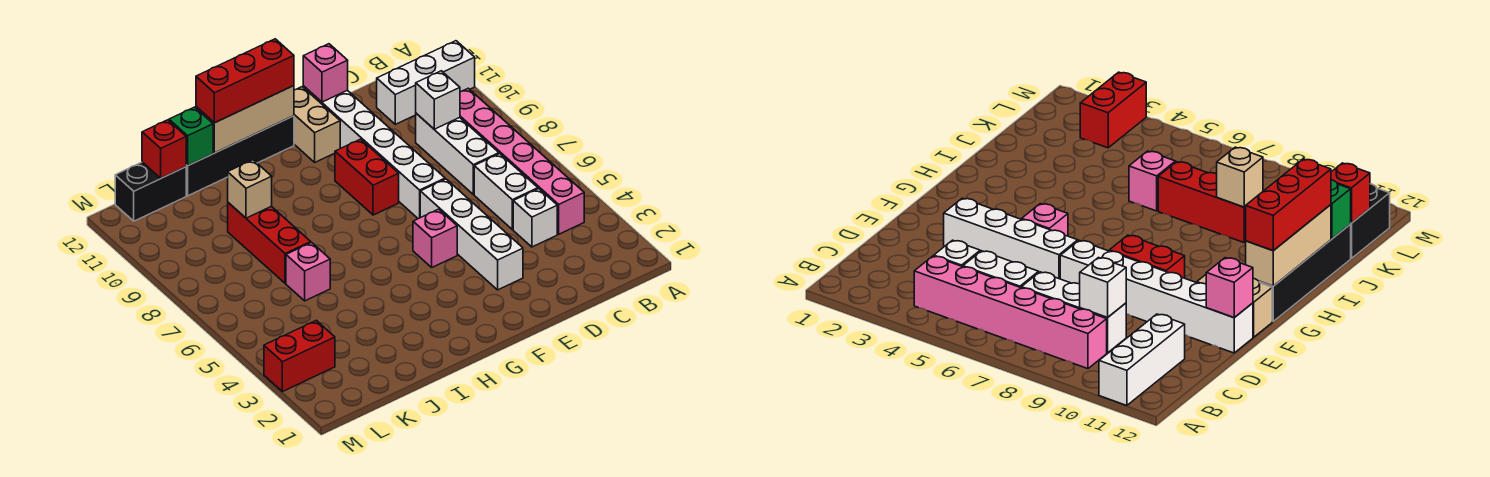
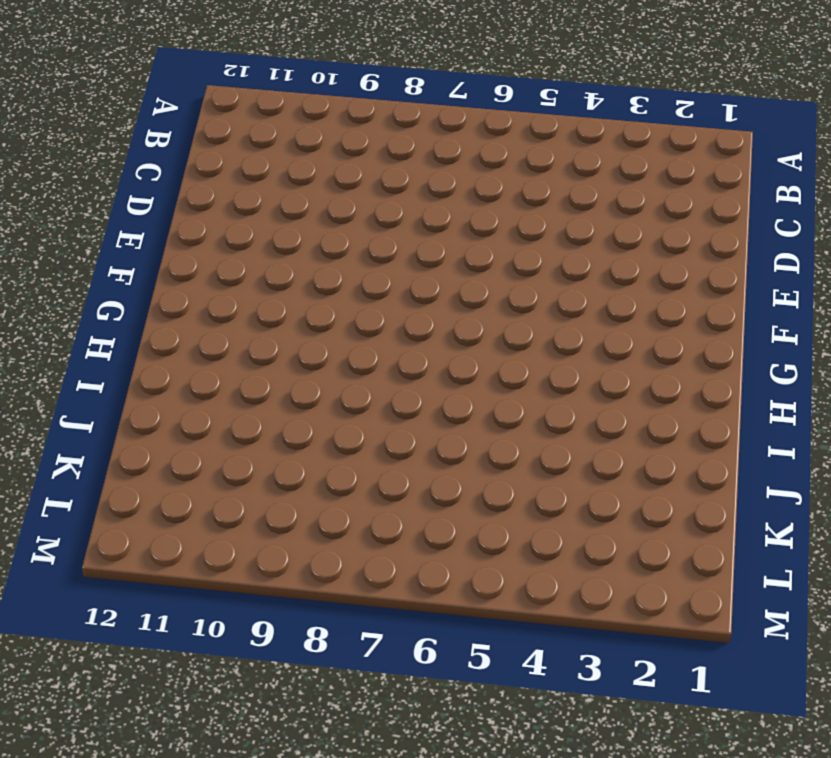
none -> white brick A11:C11 level 1
none -> pink brick B4:B9 level 1
none -> white brick C4 level 1

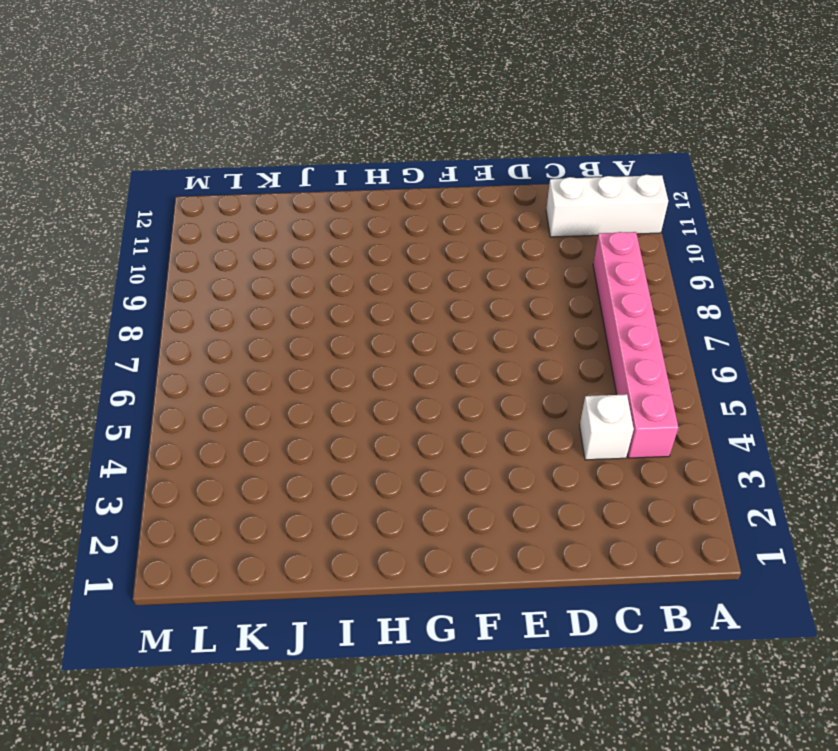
none -> white brick C5:C6 level 1
none -> white brick C7:C9 level 1
none -> white brick E3:E6 level 1

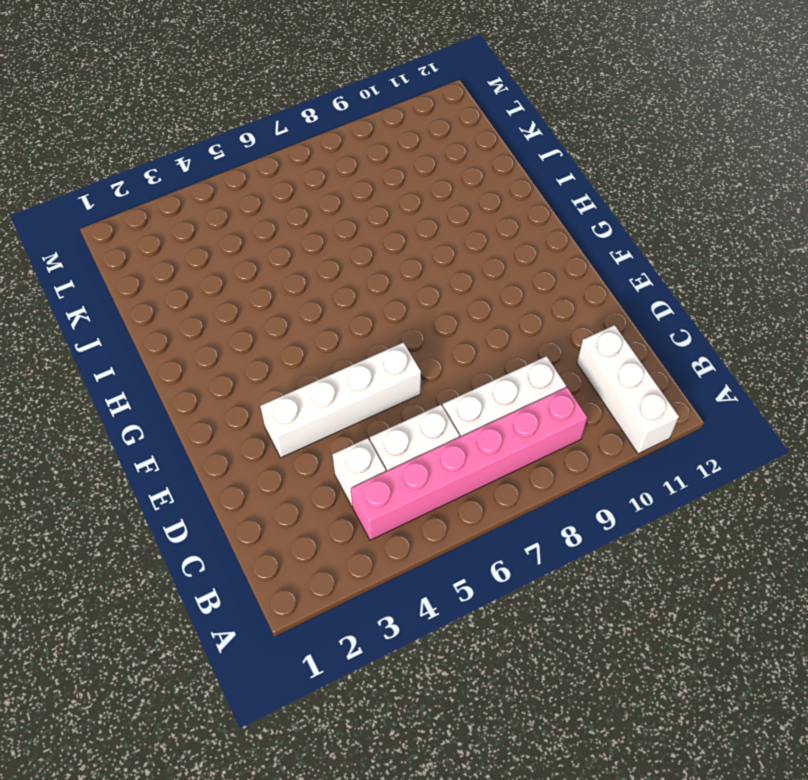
none -> white brick E7:E12 level 1
none -> pink brick F5 level 1
none -> red brick F8:F9 level 1

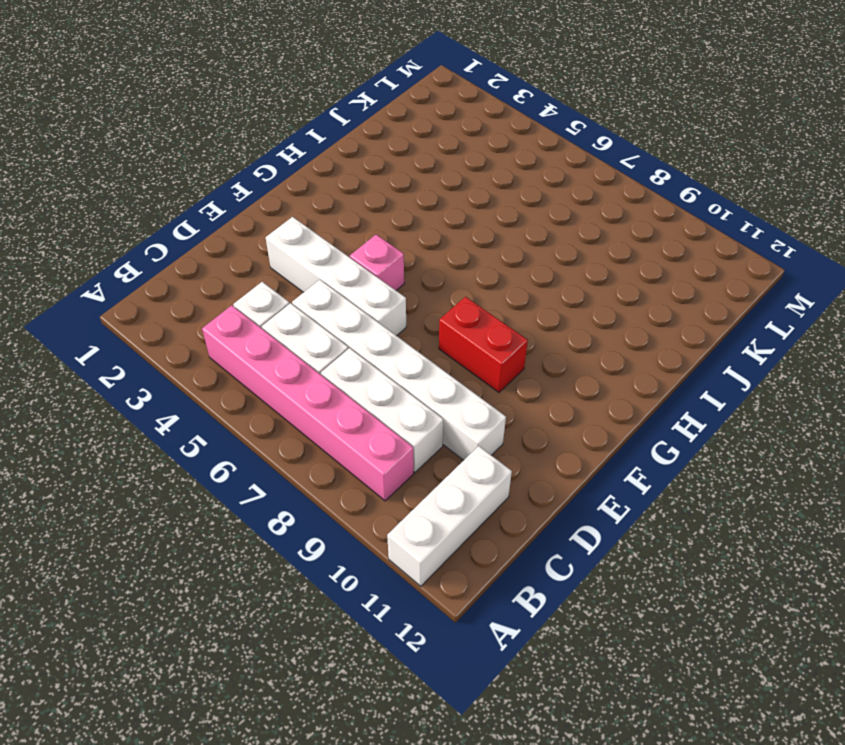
white brick D5:D10 level 1 -> white brick E7:E12 level 1
none -> tan brick F11:F12 level 1
none -> black brick G12:J12 level 1
none -> pink brick J6 level 1

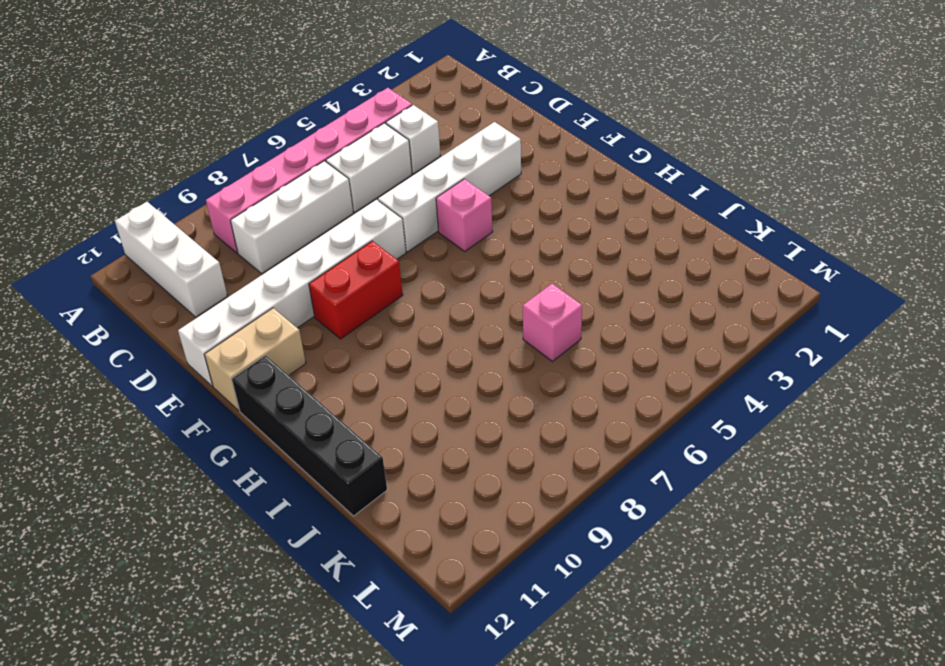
none -> red brick J7:J9 level 1
none -> black brick K12:L12 level 1
none -> red brick L3:M3 level 1

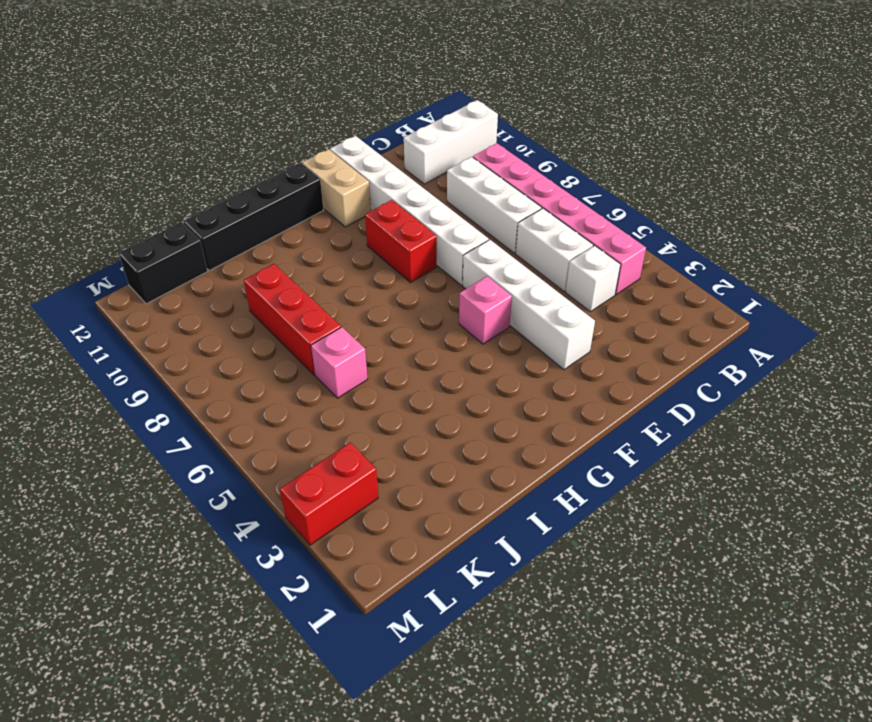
none -> white brick C9 level 2
none -> pink brick E12 level 2
none -> tan brick G12:I12 level 2

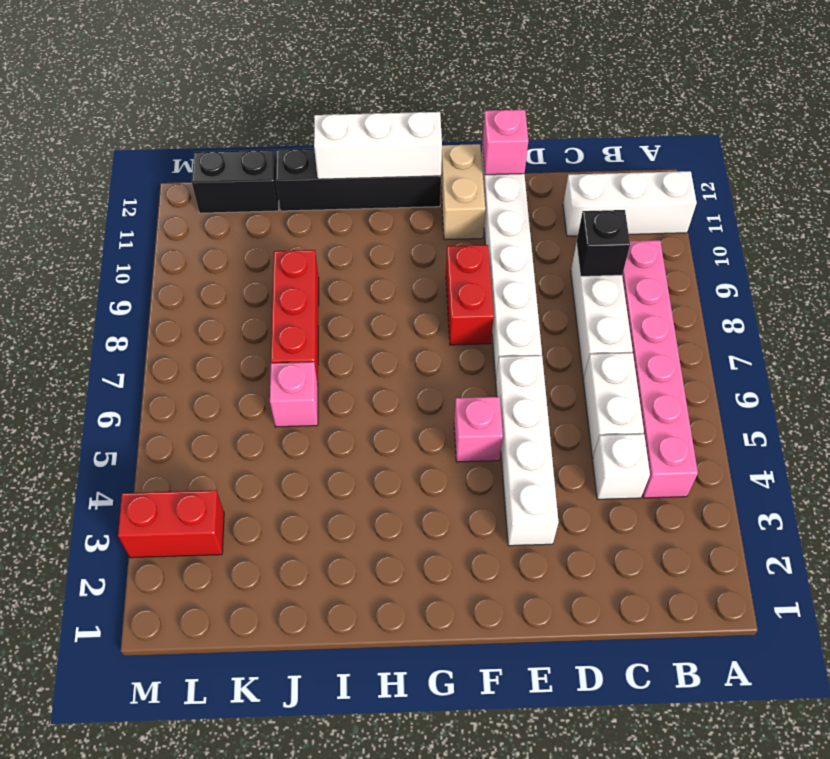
black brick C9 level 2 -> white brick C9 level 2
white brick G12:I12 level 2 -> tan brick G12:I12 level 2
none -> tan brick J9 level 2
none -> green brick J12 level 2
none -> red brick K12 level 2

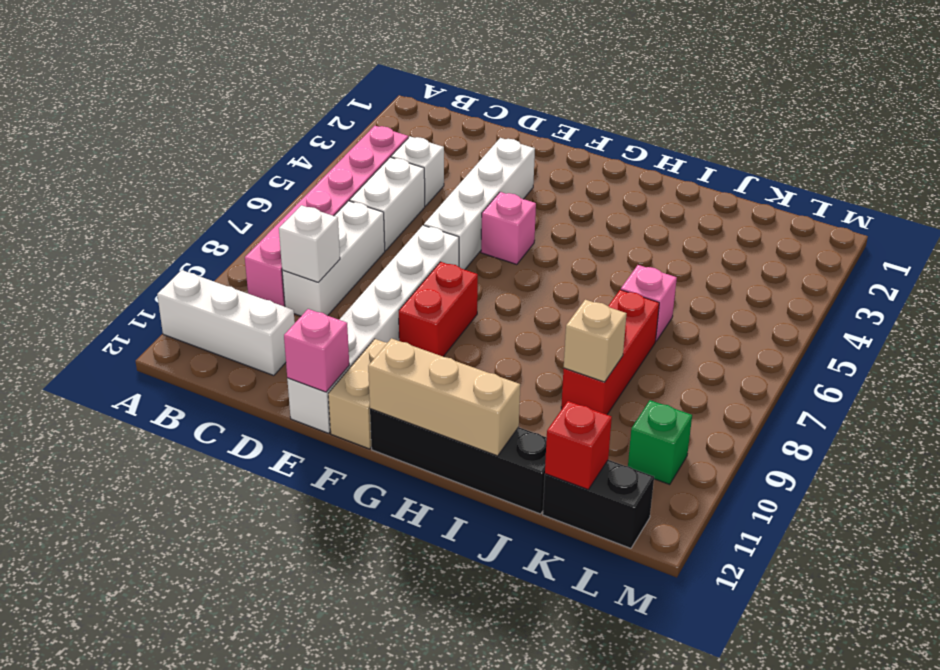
green brick L10 level 1 -> green brick J12 level 2
none -> red brick L3:M3 level 1
none -> red brick G12:I12 level 3

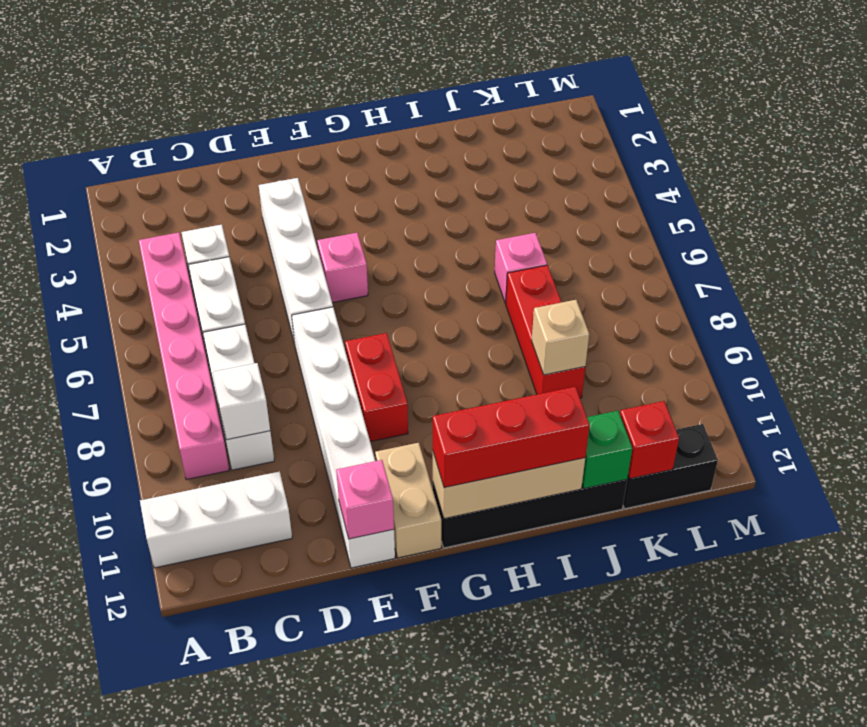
none -> red brick L3:M3 level 1

